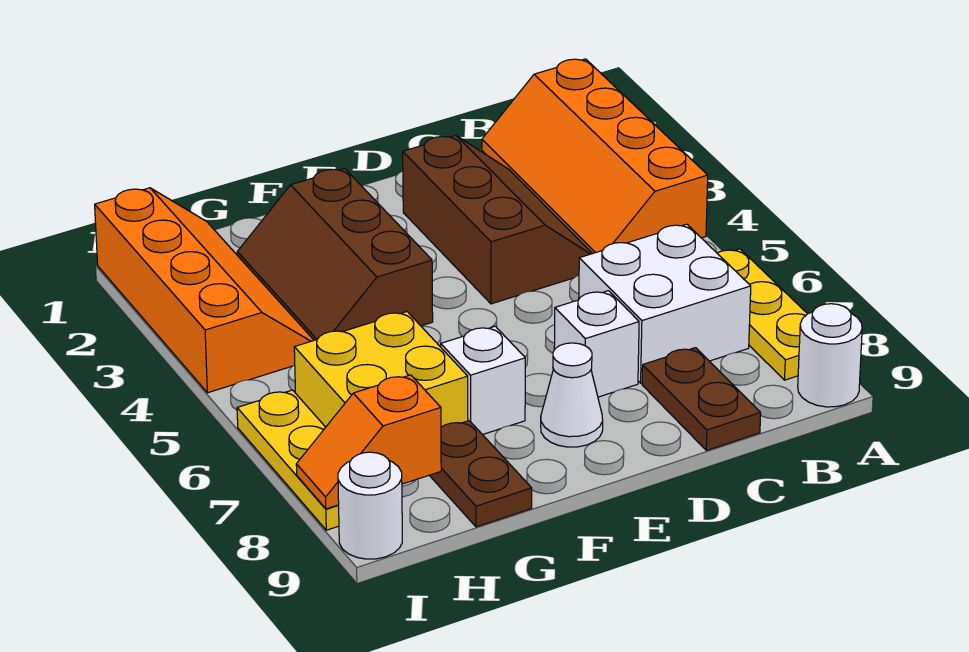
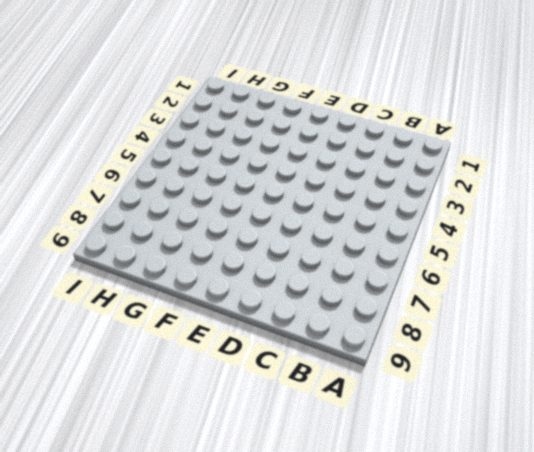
none -> orange slope A1:B4 level 1 top A
none -> yellow plate A6:A8 level 1
none -> white round brick A9 level 1

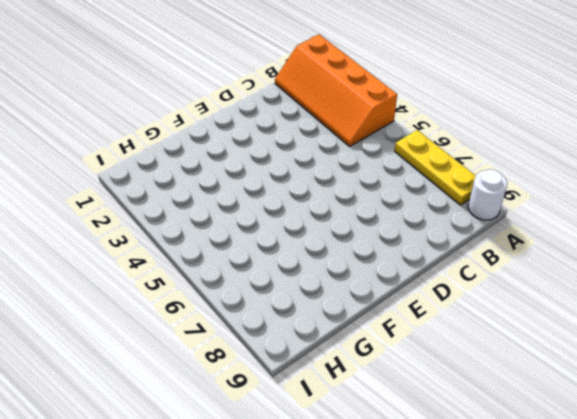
none -> white brick B6:C7 level 1
none -> brown slope C2:D4 level 1 top D
none -> brown plate C8:C9 level 1

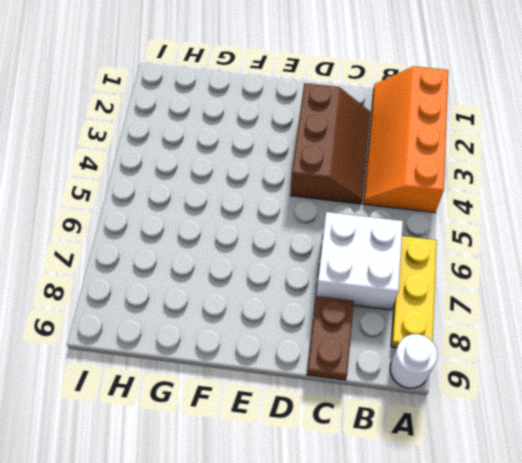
none -> white brick D7 level 1
none -> white cone E8 level 1
none -> brown slope F2:G4 level 1 top F

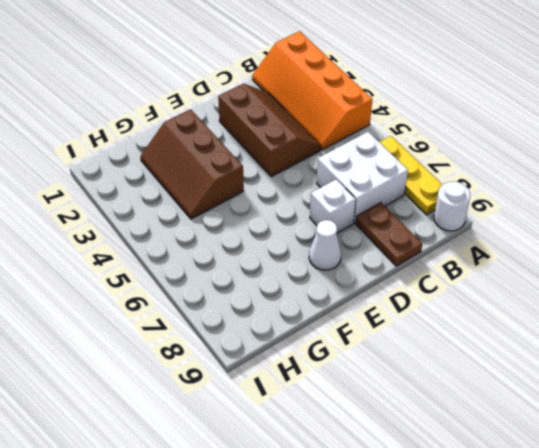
none -> white brick F7 level 1
none -> yellow brick G6:H7 level 1
none -> brown plate G8:G9 level 1

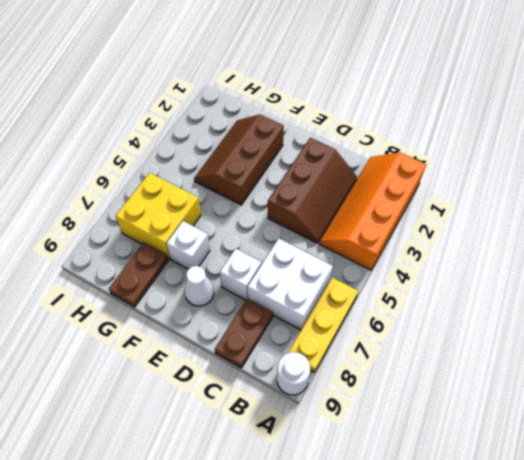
none -> orange slope H1:I4 level 1 top I
none -> yellow plate I6:I8 level 1
none -> white round brick I9 level 1

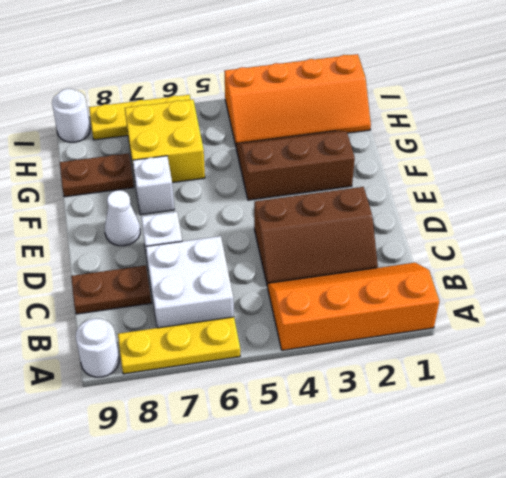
none -> orange slope H8:I8 level 2 top H

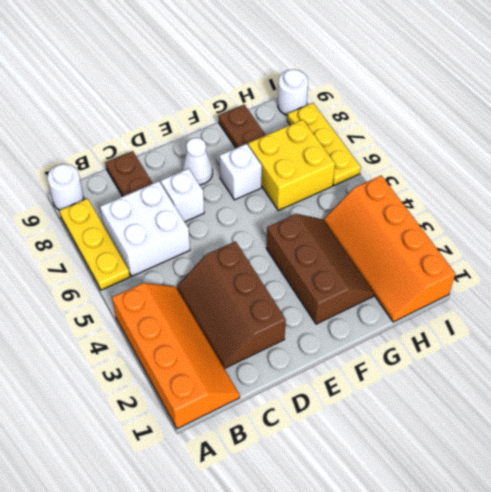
none -> orange slope H8:I8 level 2 top H

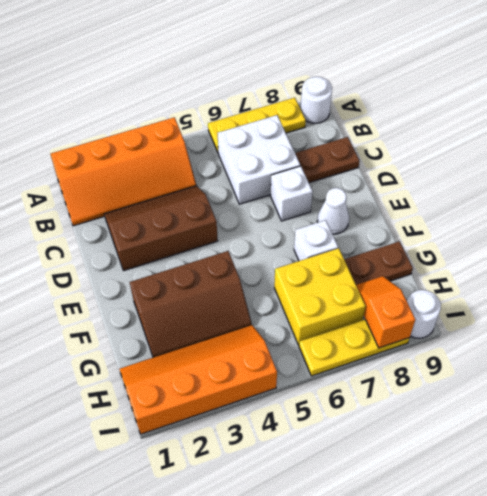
orange slope H8:I8 level 2 top I -> orange slope H8:I8 level 2 top H

